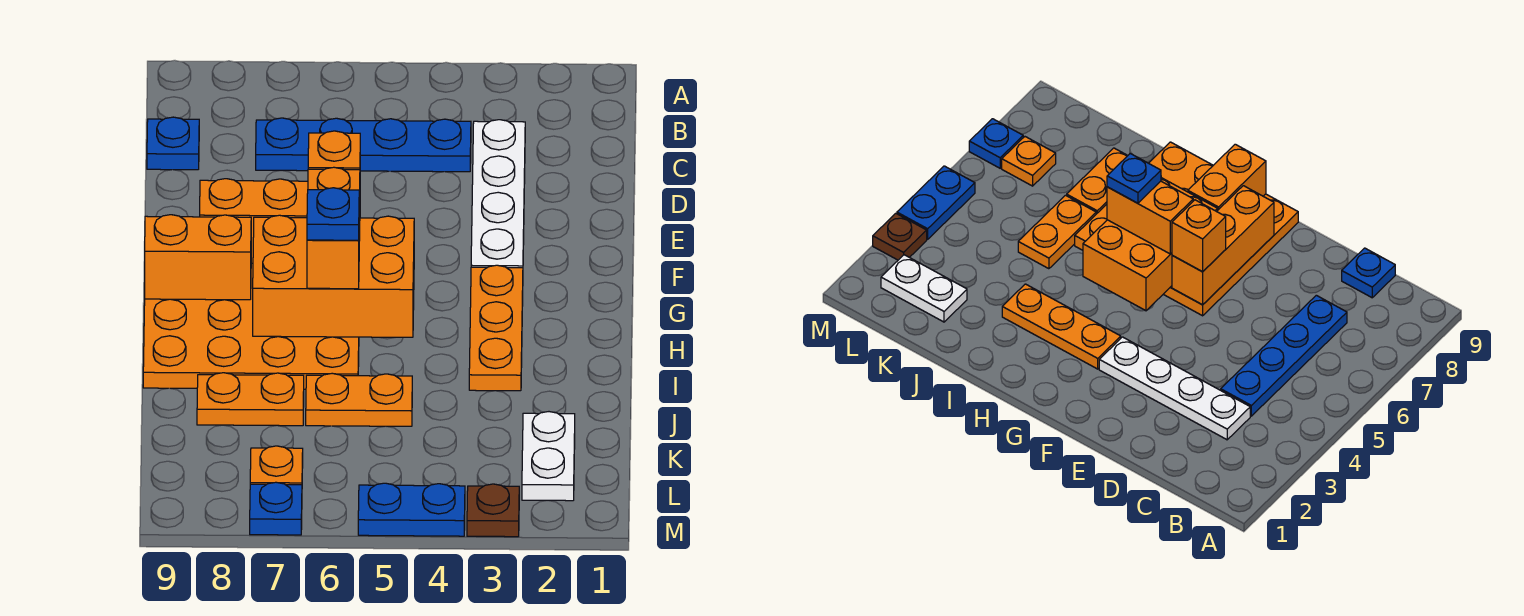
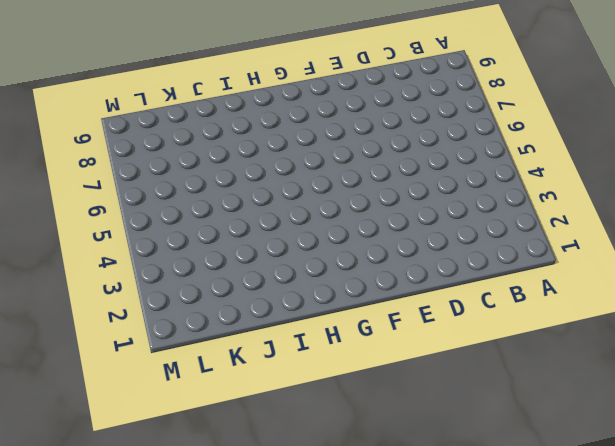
none -> white plate C3:F3 level 1
none -> blue plate C4:C7 level 1
none -> blue plate C9 level 1

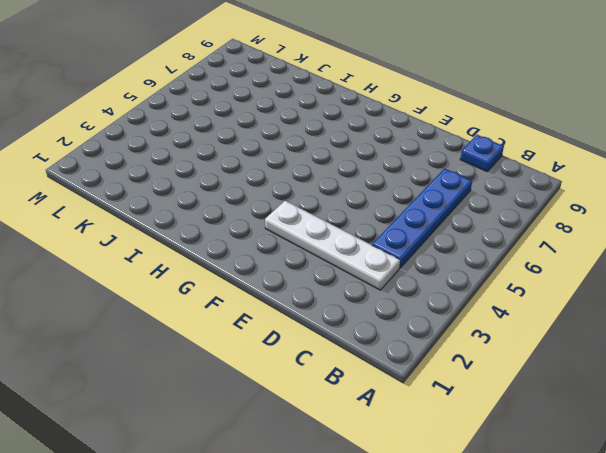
none -> orange plate F6:I9 level 1
none -> orange plate G3:I3 level 1
none -> orange plate J5:J6 level 1

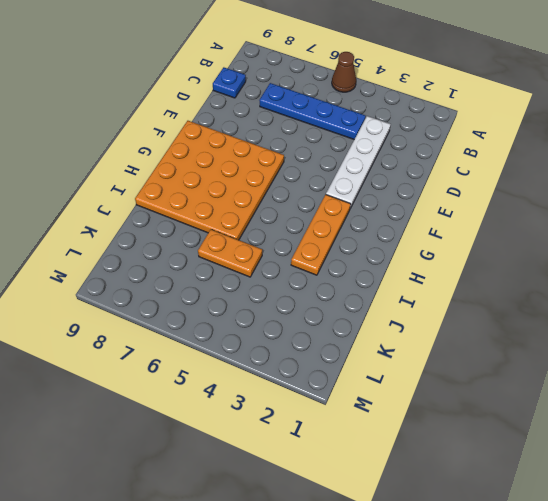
brown cone A5 level 1 -> none
none -> orange plate J7:J8 level 1
none -> white plate K2:L2 level 1
none -> orange plate L7 level 1

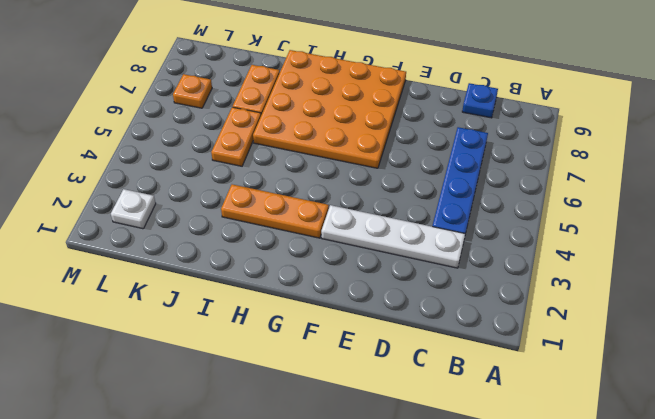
white plate L2 level 1 -> white plate K2:L2 level 1
none -> brown plate M3 level 1
none -> blue plate M4:M5 level 1
none -> blue plate M7 level 1

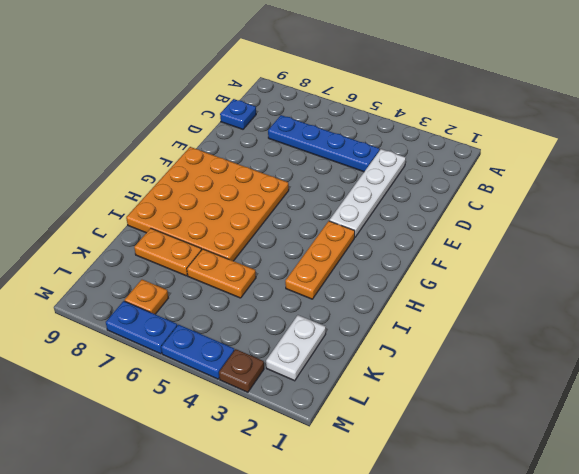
blue plate M6:M7 level 1 -> blue plate M7 level 1
none -> orange brick F6:F8 level 2
none -> orange brick G5:H7 level 2
none -> orange brick G8:G9 level 2

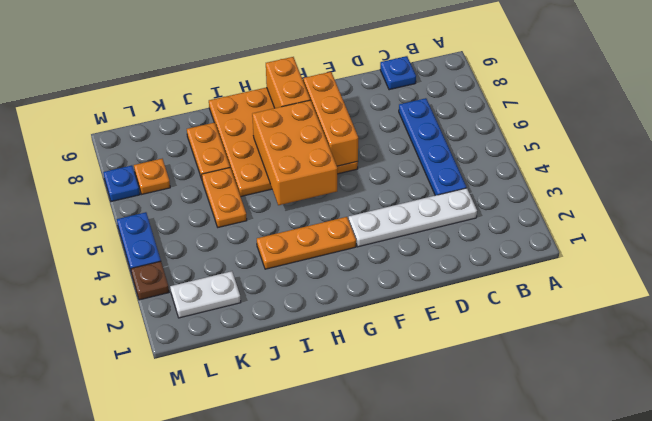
none -> orange brick F6 level 3
none -> orange brick G6:H6 level 3
none -> blue plate H6 level 4

